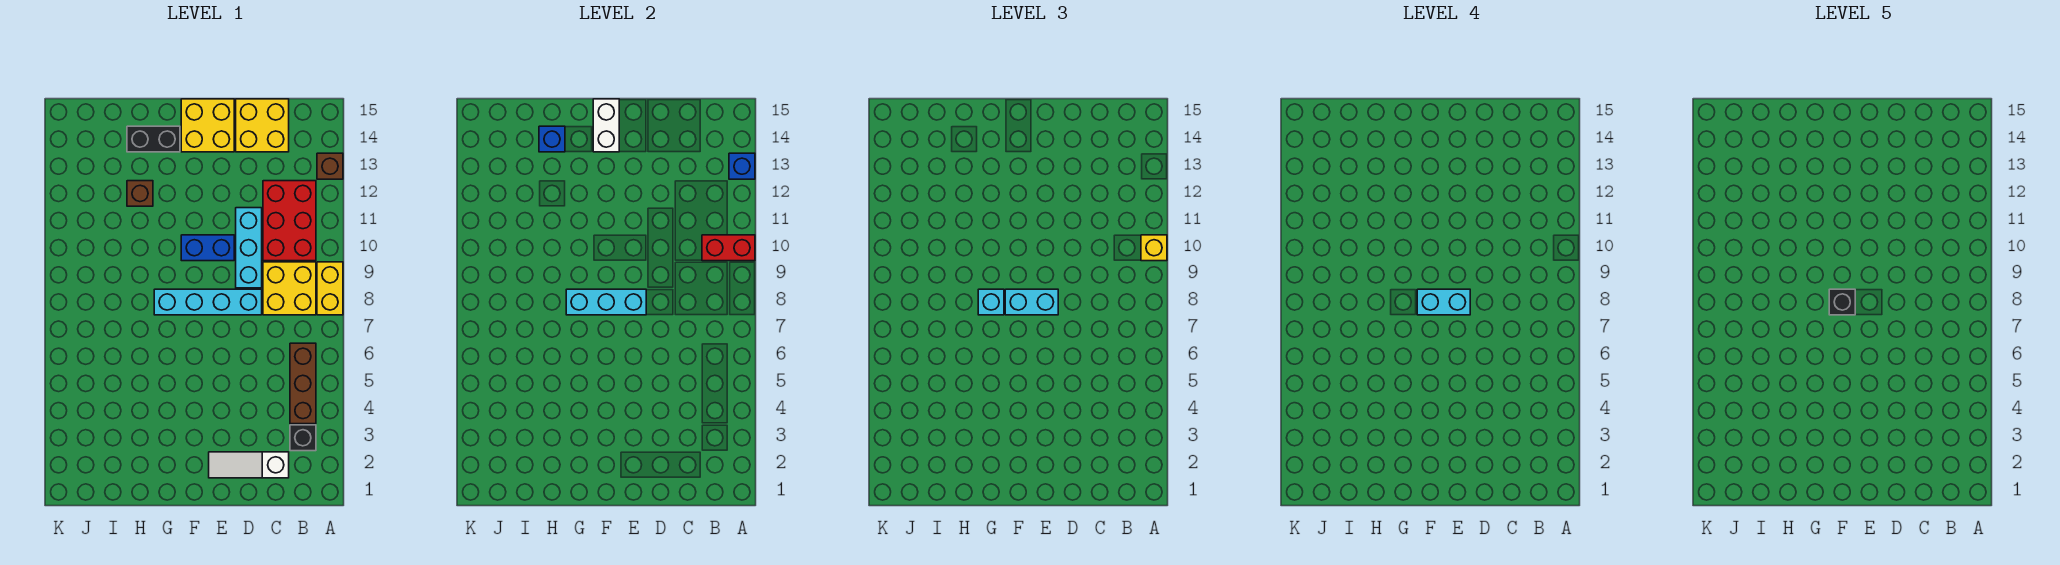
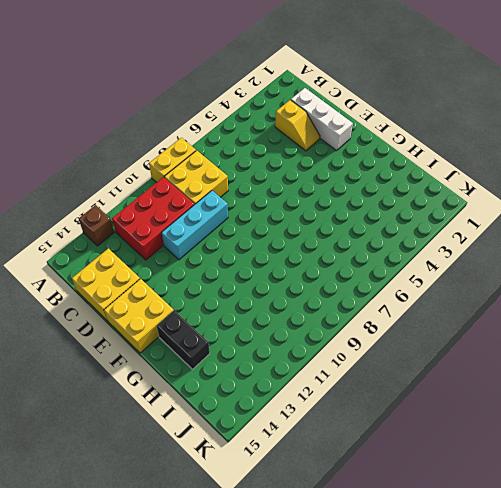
white brick C2:E2 level 1 -> white slope C2:E2 level 1 top C
yellow slope C3:D3 level 1 top C -> none
none -> black brick B3 level 1
none -> brown brick B4:B6 level 1
none -> cyan brick D8:G8 level 1

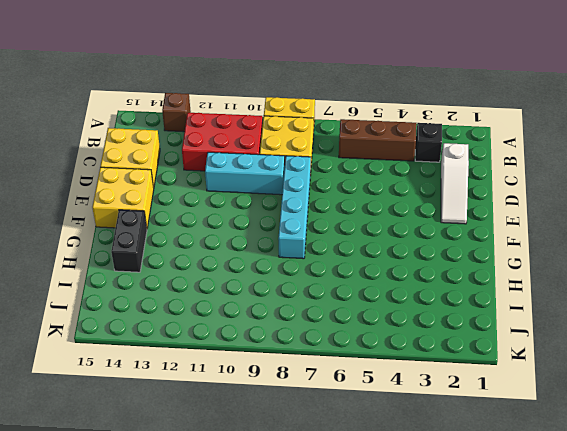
none -> blue brick E10:F10 level 1
none -> brown brick H12 level 1
none -> red brick A10:B10 level 2

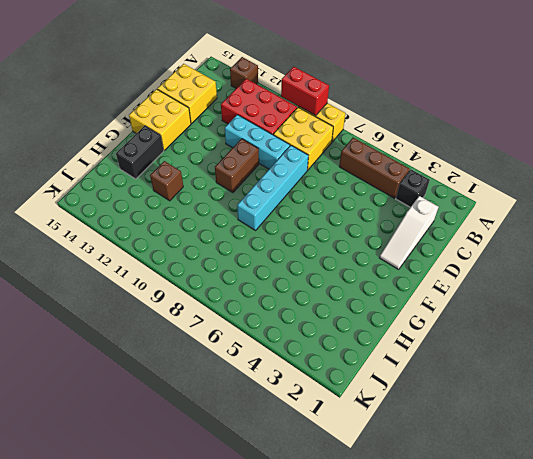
red brick A9:A10 level 2 -> red brick A10:B10 level 2
brown brick E10:F10 level 1 -> blue brick E10:F10 level 1
none -> blue brick A13 level 2
none -> cyan brick E8:G8 level 2
none -> white brick F14:F15 level 2

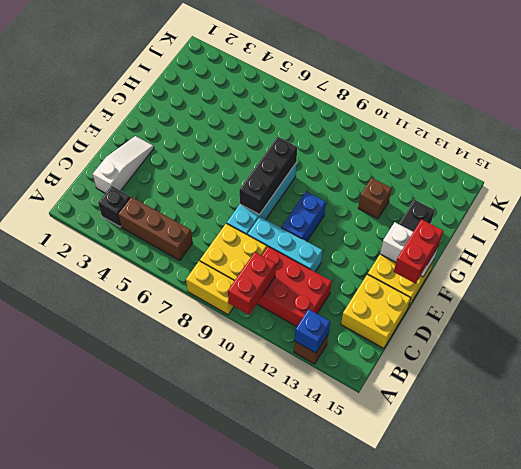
black brick E8:G8 level 2 -> cyan brick E8:G8 level 2
red brick E15:F15 level 3 -> none
none -> blue brick H14 level 2
none -> yellow brick A10 level 3
none -> cyan brick E8:F8 level 3

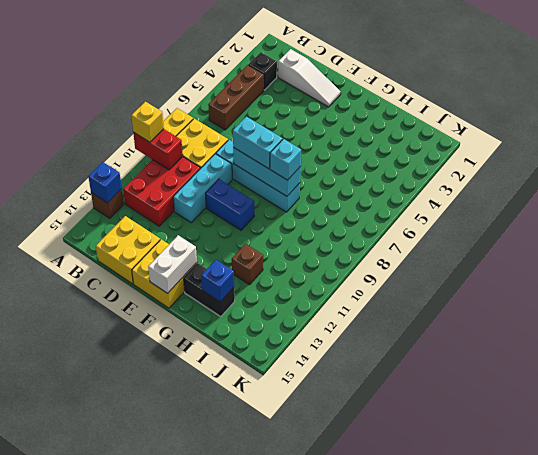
none -> cyan brick E8:F8 level 4
none -> black brick F8 level 5

